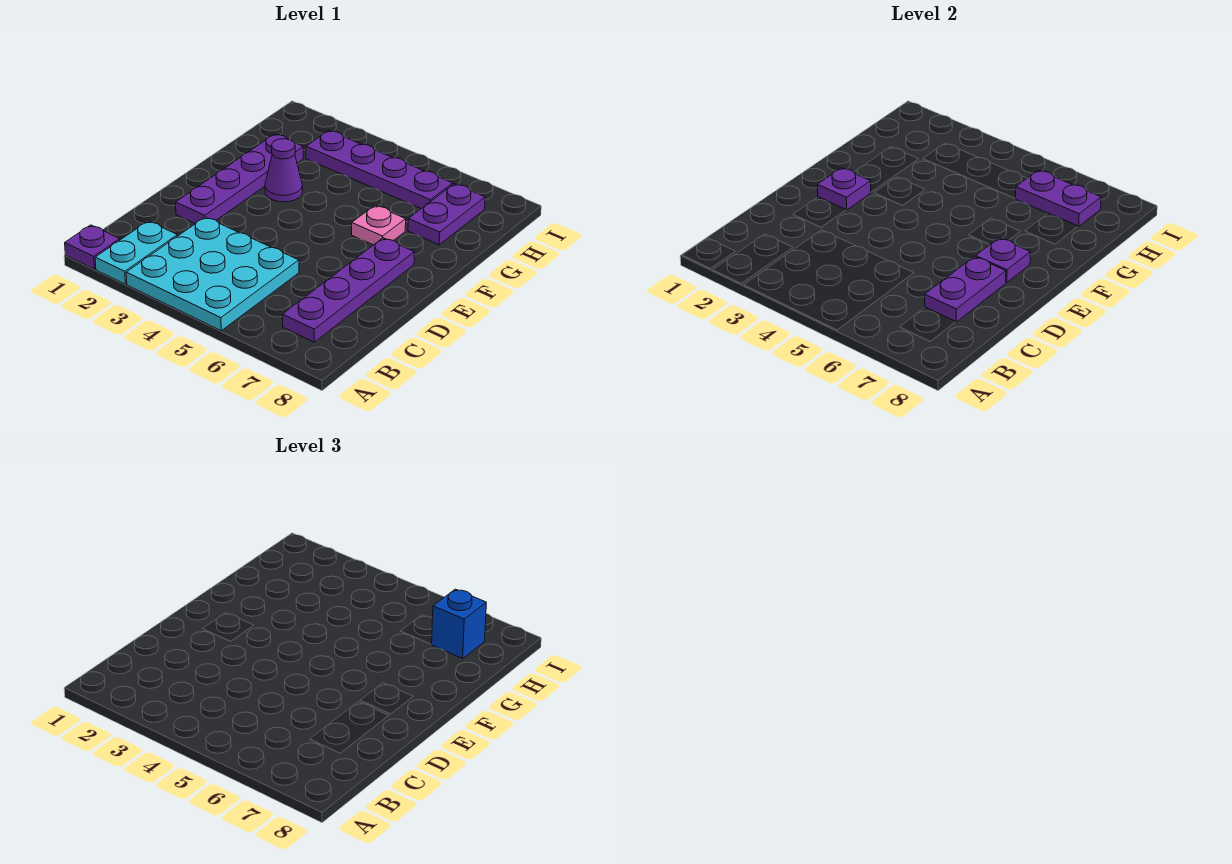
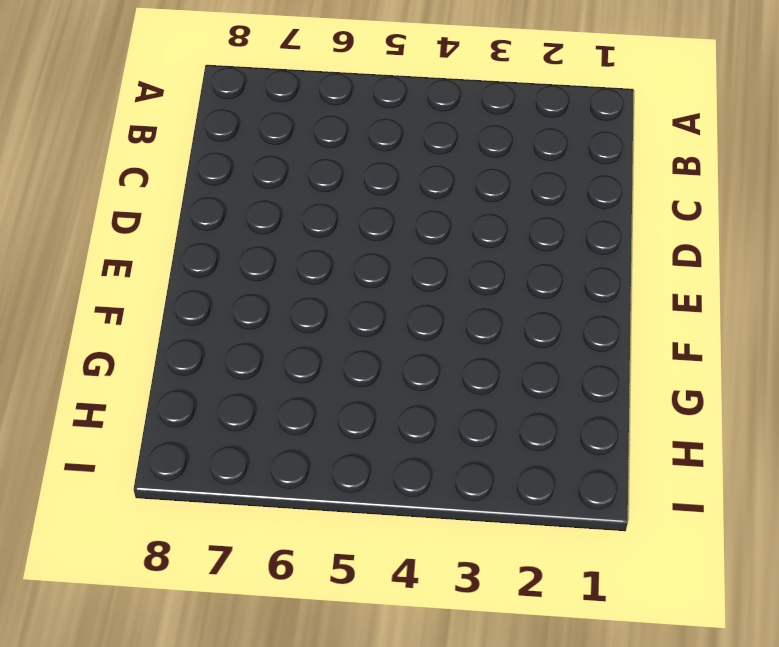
none -> purple plate A1 level 1
none -> cyan plate A2:B2 level 1
none -> cyan plate A3:C5 level 1

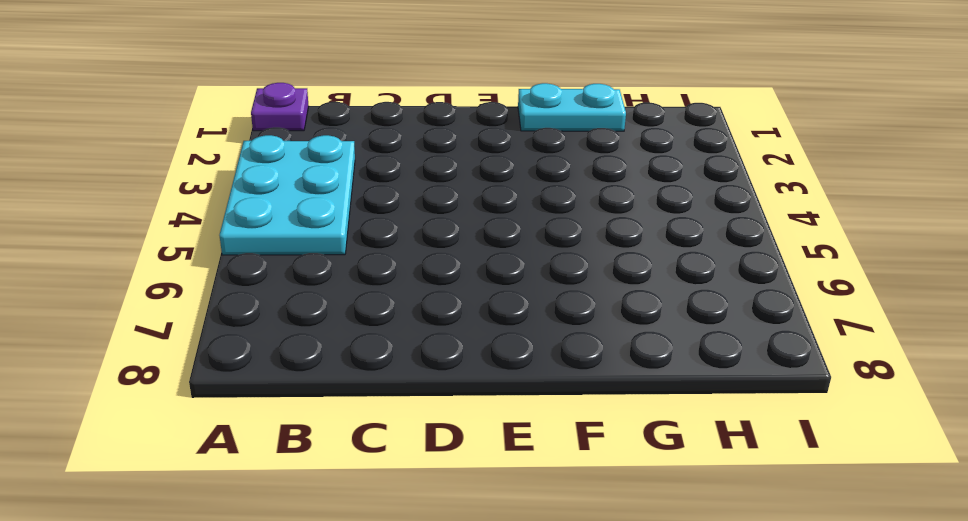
cyan plate A3:B5 level 1 -> cyan plate A3:C5 level 1
cyan plate F1:G1 level 1 -> cyan plate A2:B2 level 1
none -> purple plate B7:E7 level 1
none -> purple plate D2:G2 level 1
none -> purple cone F3 level 1

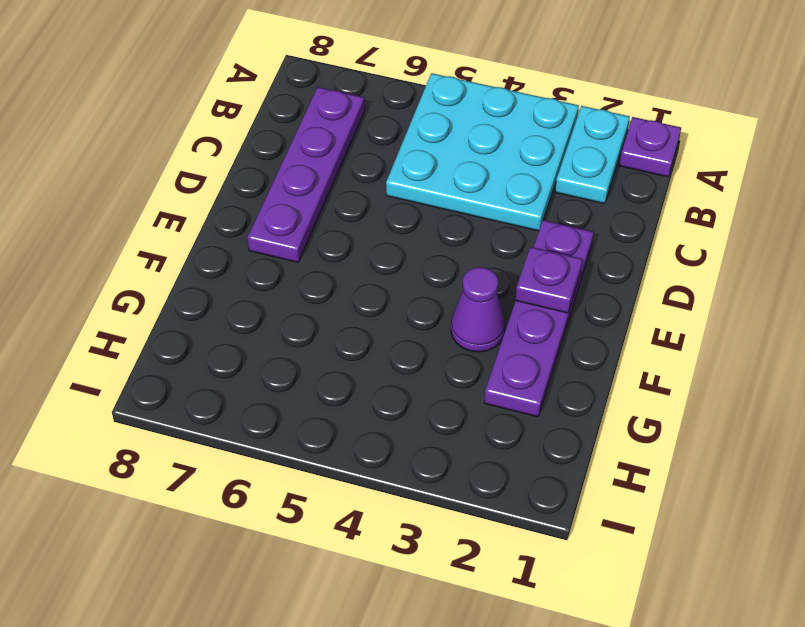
none -> pink plate F6 level 1
none -> purple plate G7:H7 level 1
none -> purple plate H3:H6 level 1

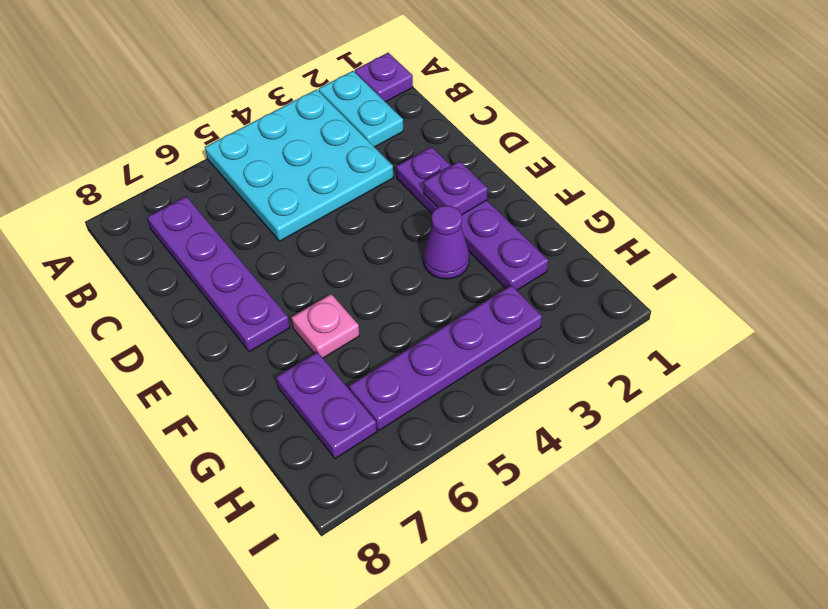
none -> purple plate C7:D7 level 2
none -> purple plate E7 level 2
none -> purple plate H6:H7 level 2

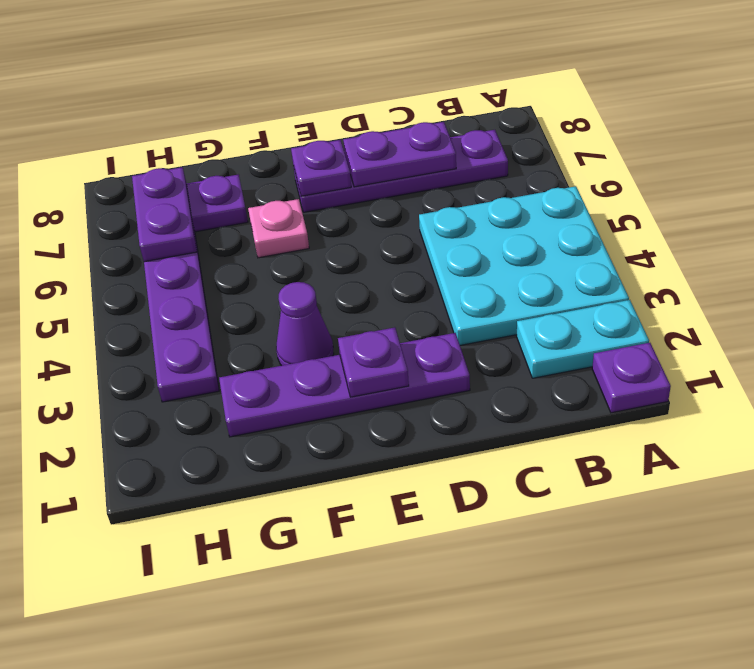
none -> blue brick H7 level 3

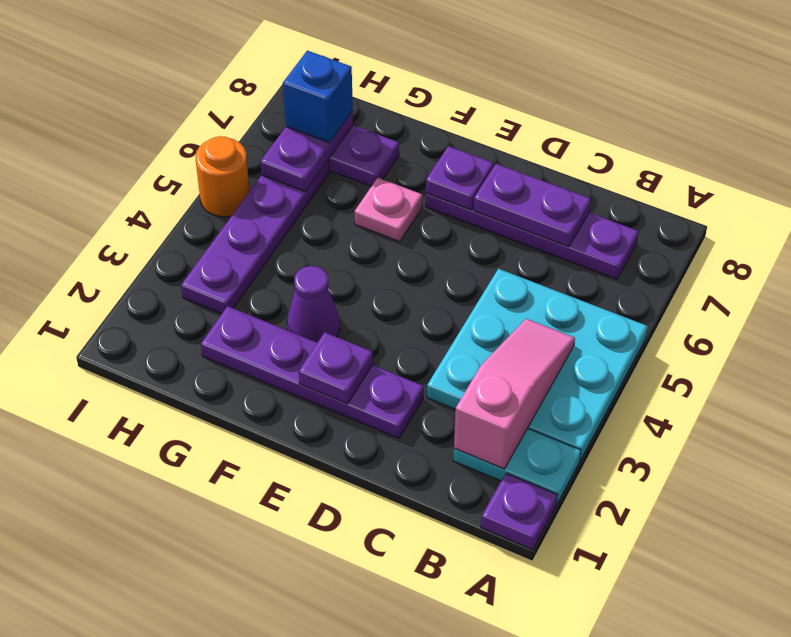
pink slope B2:B4 level 2 top 2 -> none
orange round brick I5 level 1 -> none

